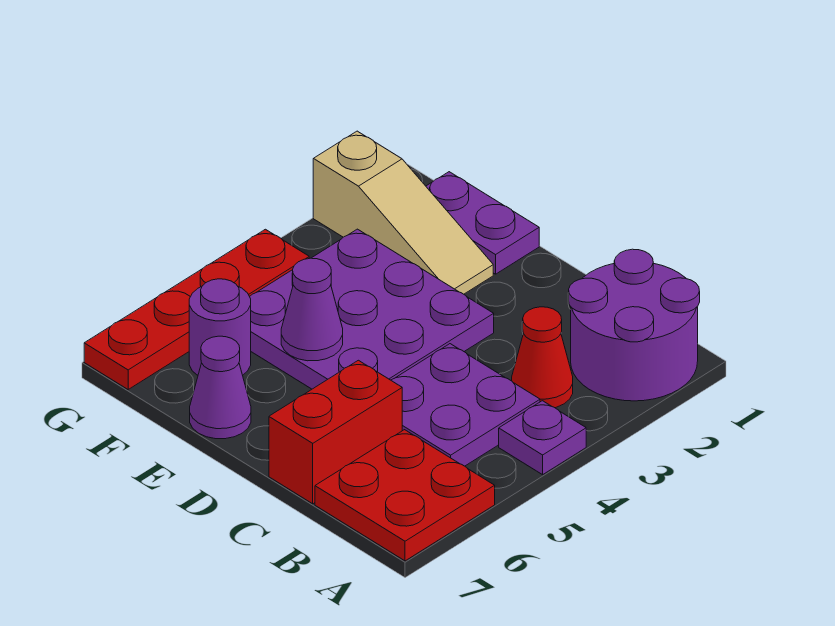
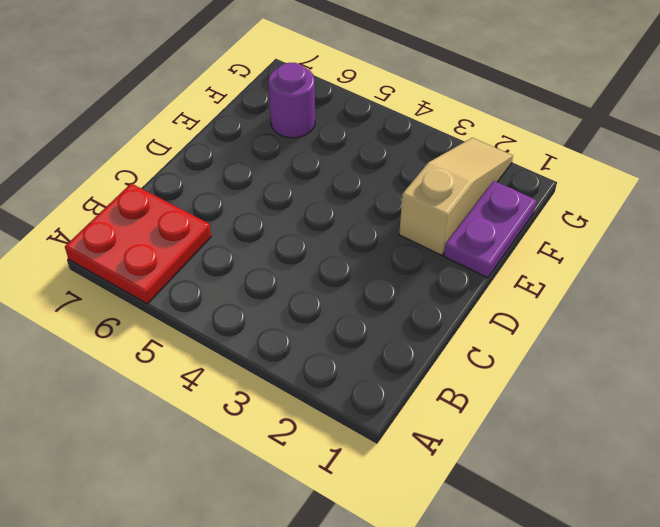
tan slope E2:G2 level 1 top E -> tan slope E2:G2 level 1 top G
none -> purple round brick A1:B2 level 1
none -> purple plate A4 level 1
none -> red cone B3 level 1

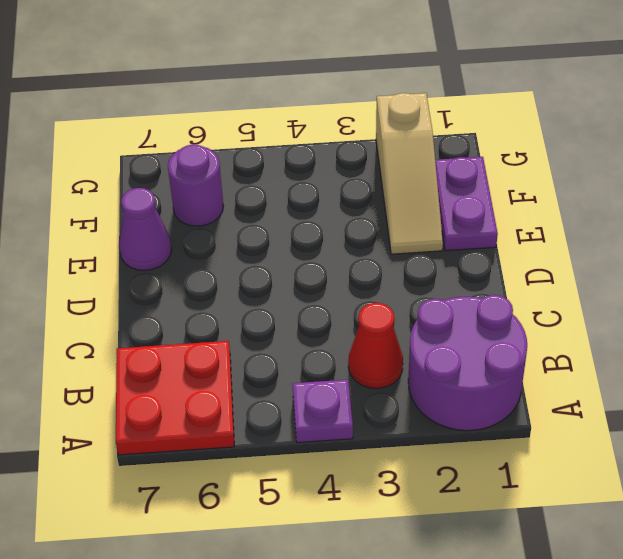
none -> purple plate B4:C5 level 1
none -> red brick C6:C7 level 1
none -> purple plate D3:F5 level 1

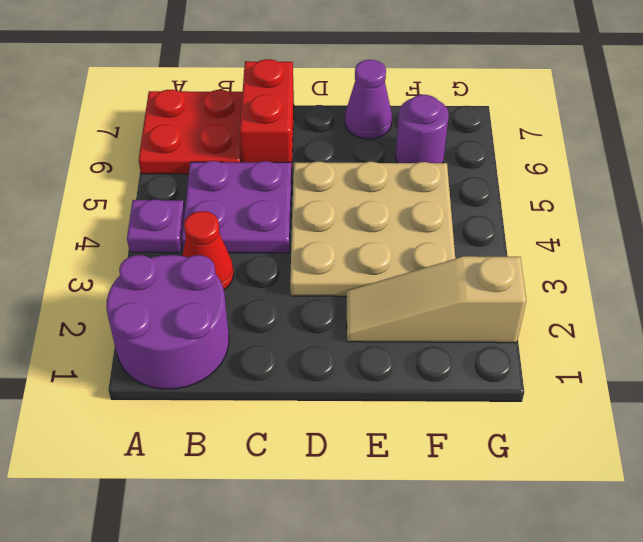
tan plate D3:F5 level 1 -> purple plate D3:F5 level 1
none -> purple plate E1:F1 level 1
none -> red plate G4:G7 level 1
none -> purple cone E5 level 2

